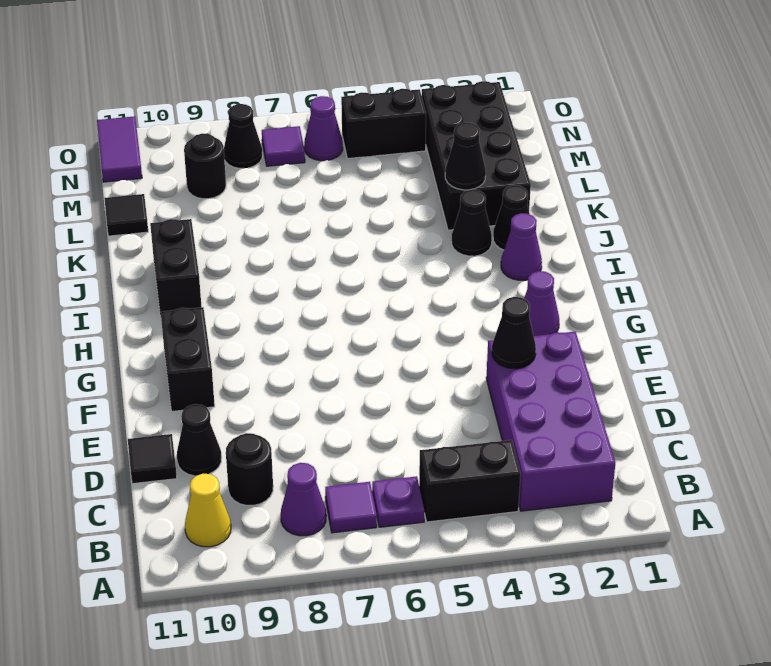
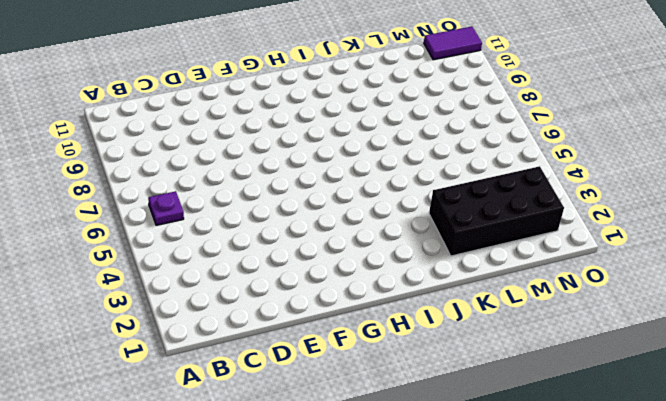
none -> purple brick B2:E3 level 1
none -> black brick B4:B5 level 1
none -> purple tile B7 level 1

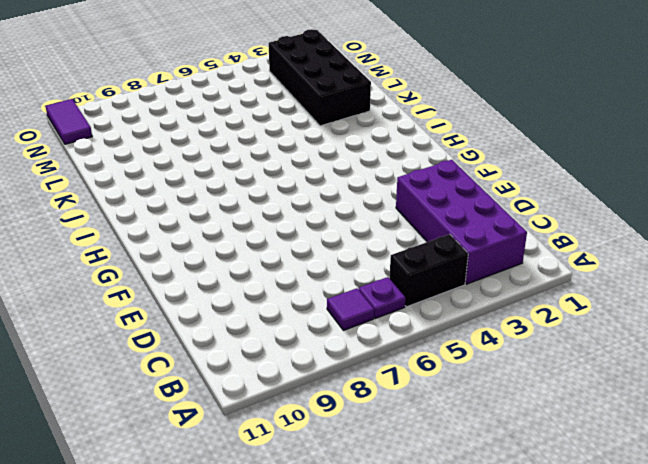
none -> purple cone B8 level 1
none -> yellow cone B10 level 1
none -> black round brick C9 level 1

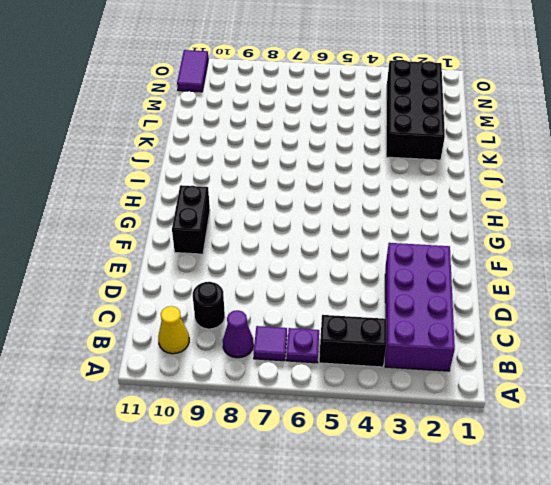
none -> black cone D10 level 1
none -> black tile D11 level 1
none -> purple cone G2 level 1

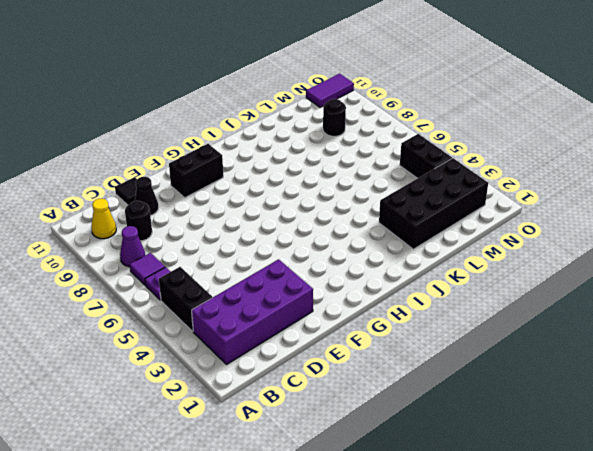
none -> purple cone G2 level 1
none -> purple cone I2 level 1
none -> black brick I10:J10 level 1

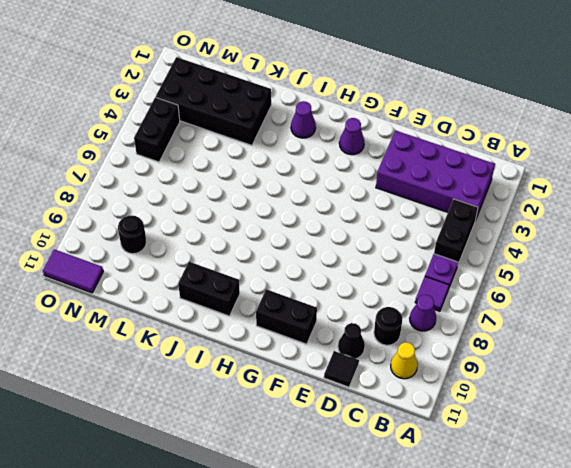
none -> black cone J2 level 1
none -> black cone J3 level 1
none -> black tile L11 level 1

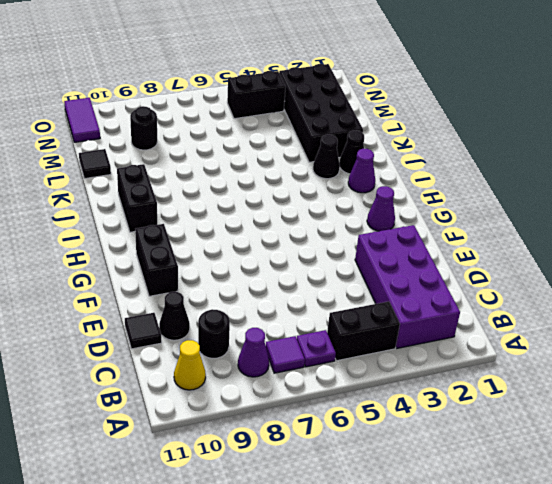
none -> purple cone N6 level 1
none -> purple tile N7 level 1
none -> black cone N8 level 1

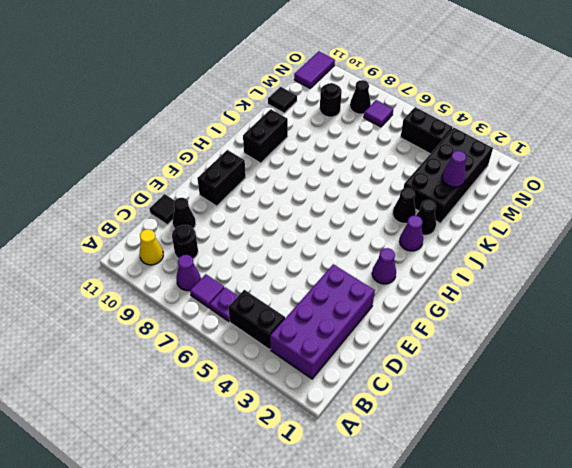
purple cone L2 level 2 -> purple cone N6 level 1
none -> black cone E3 level 2
none -> black cone K3 level 2

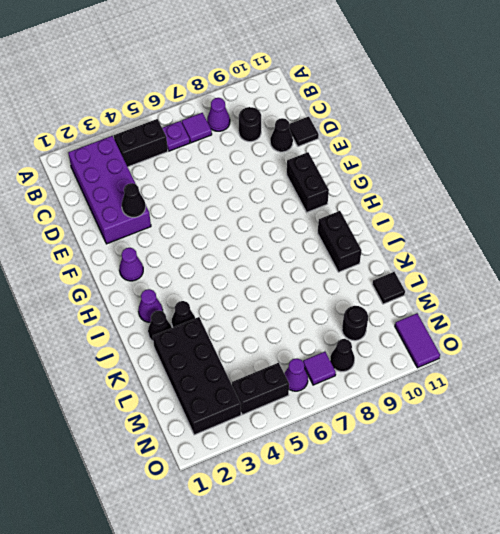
none -> yellow cone B10 level 1
none -> black cone K3 level 2

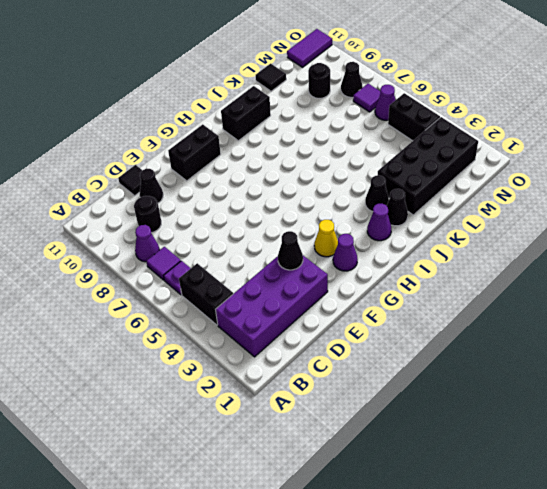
yellow cone G3 level 1 -> yellow cone B10 level 1
none -> black cone K3 level 2

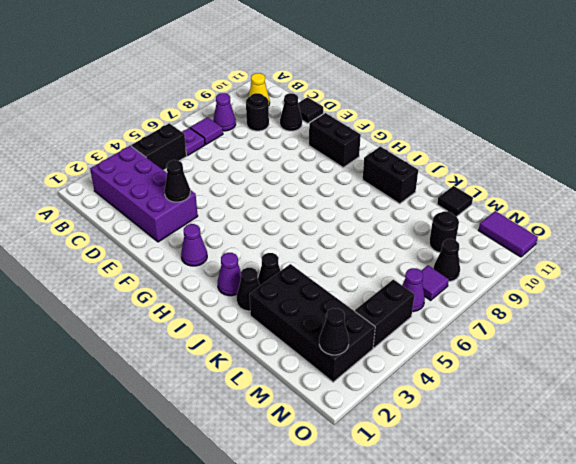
black cone N2 level 2 -> black cone K3 level 2

